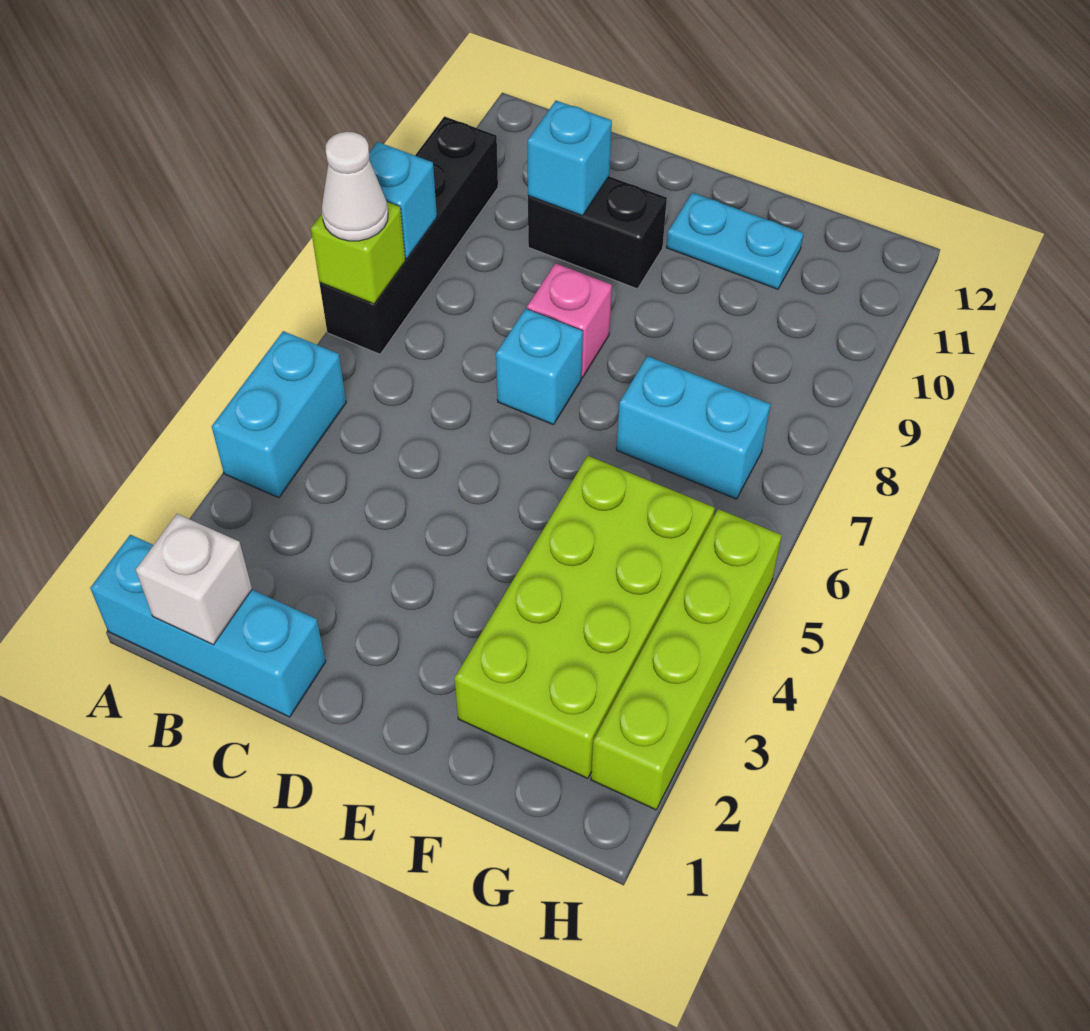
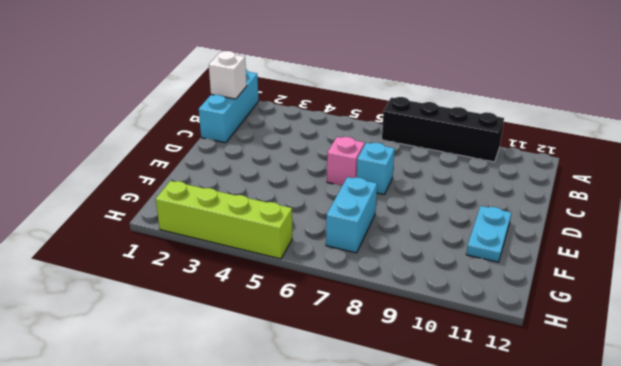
pink brick D6 level 1 -> pink brick D8 level 1
none -> cyan brick A4:A5 level 1
none -> black brick C10:D10 level 1
none -> lime brick F2:G5 level 1

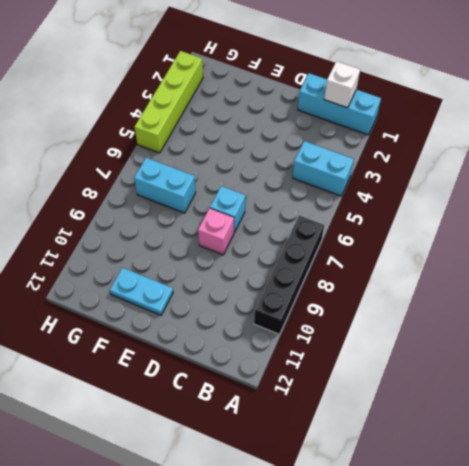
cyan brick A4:B4 level 1 -> cyan brick A4:A5 level 1
none -> black brick C10:D10 level 1
none -> lime brick F2:G5 level 1
none -> lime brick A7 level 2

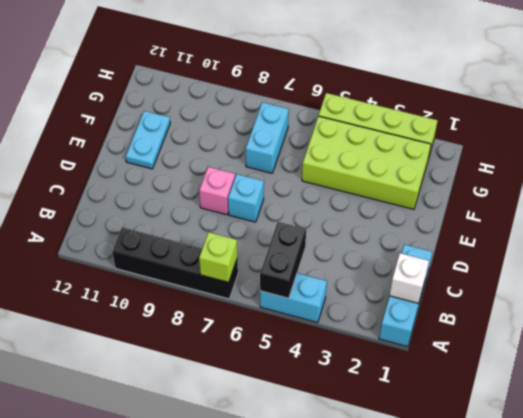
black brick A5:B5 level 2 -> black brick C10:D10 level 1
none -> cyan brick A8 level 2
none -> cyan brick C10 level 2
none -> white cone A7 level 3

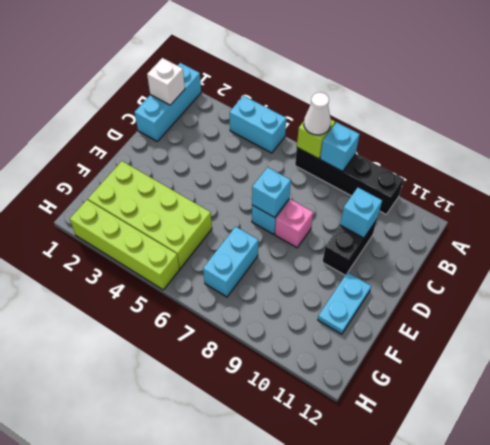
cyan brick D7 level 2 -> none

